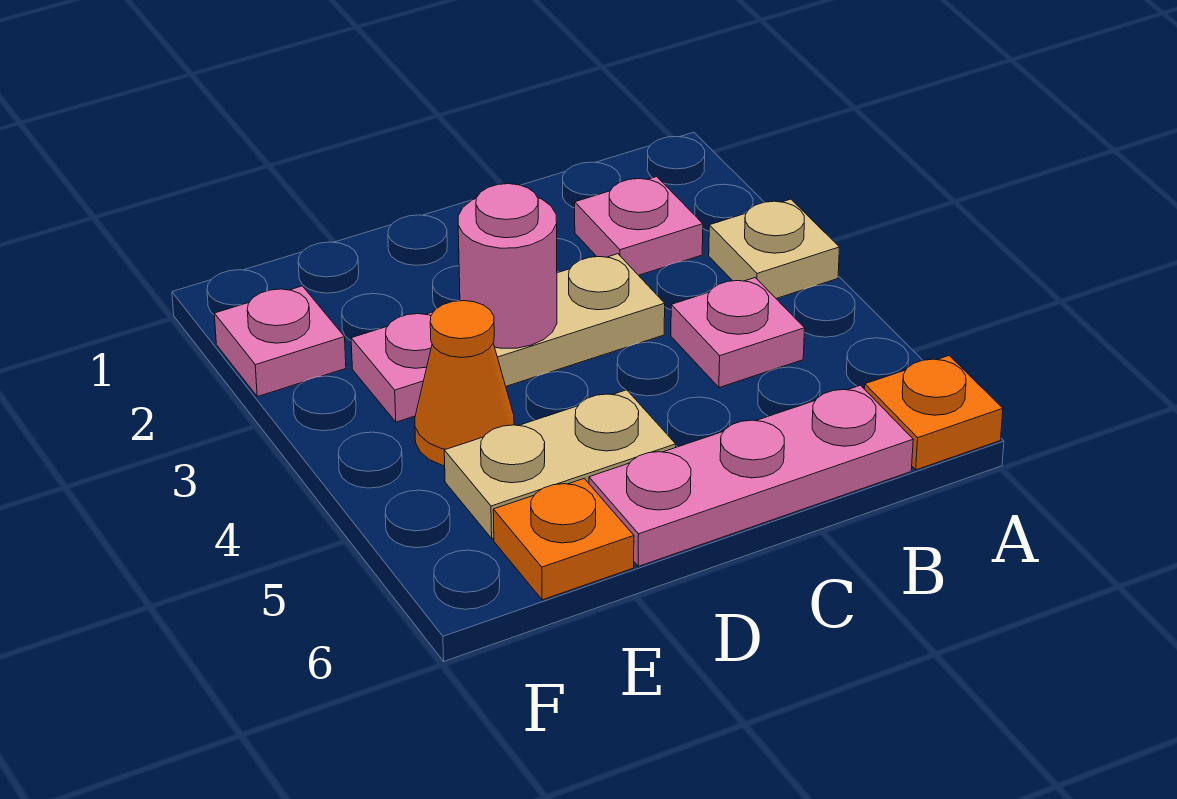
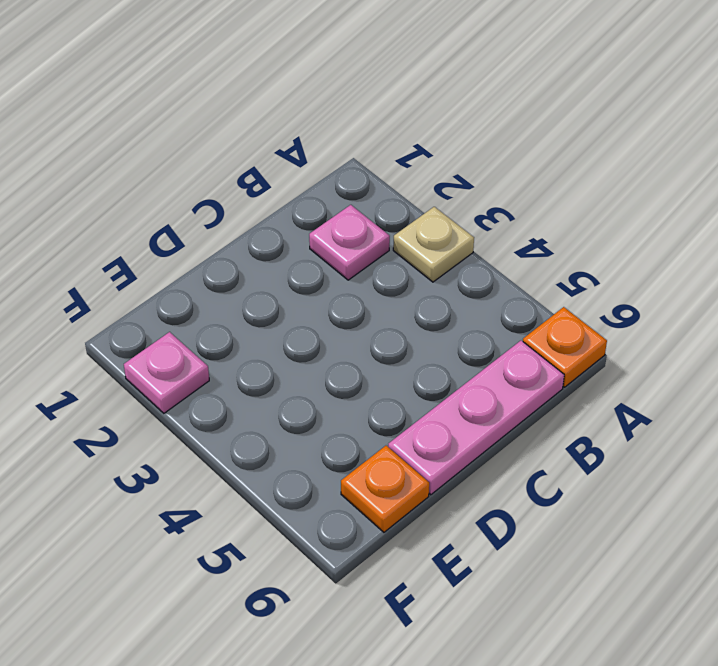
none -> pink plate B4 level 1
none -> tan plate C3:D3 level 1
none -> tan plate D5:E5 level 1

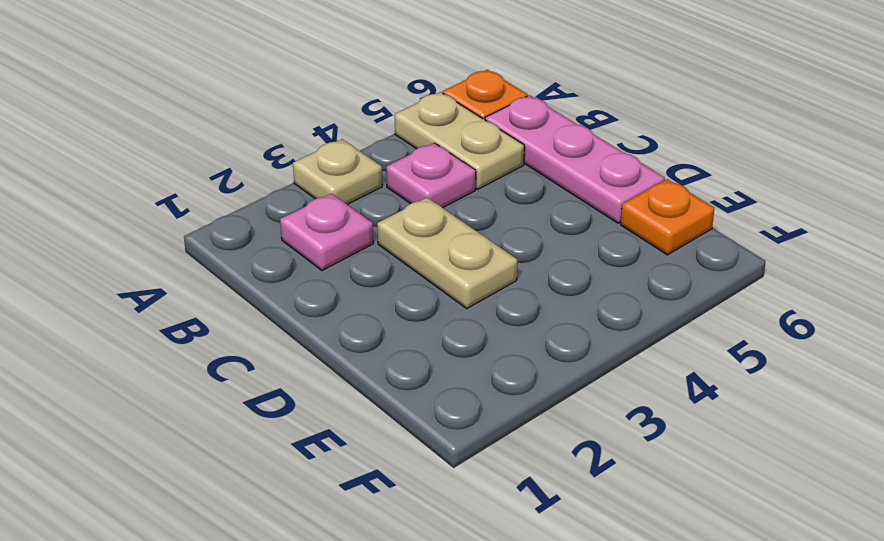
tan plate A5:B5 level 1 -> tan plate D5:E5 level 1
none -> pink plate E3 level 1
none -> orange cone E4 level 1
none -> pink plate F2 level 1

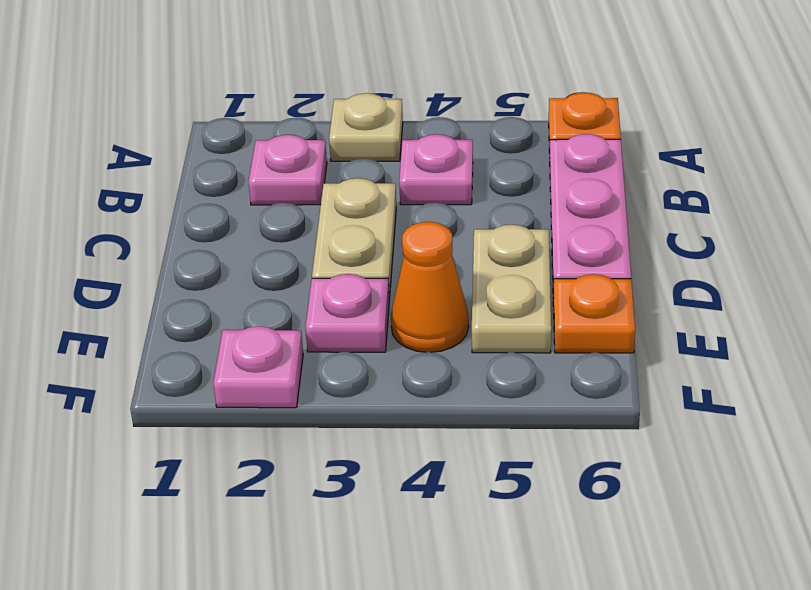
none -> pink round brick D3 level 2

